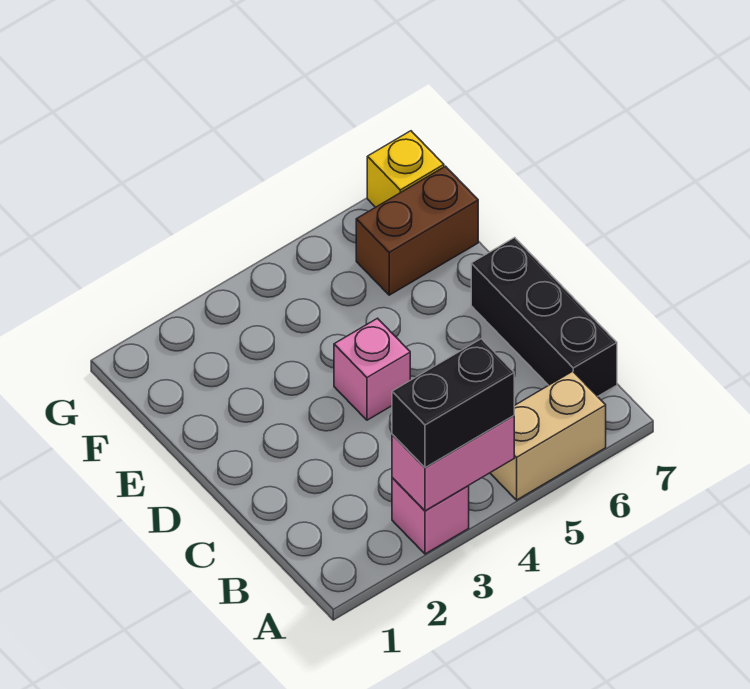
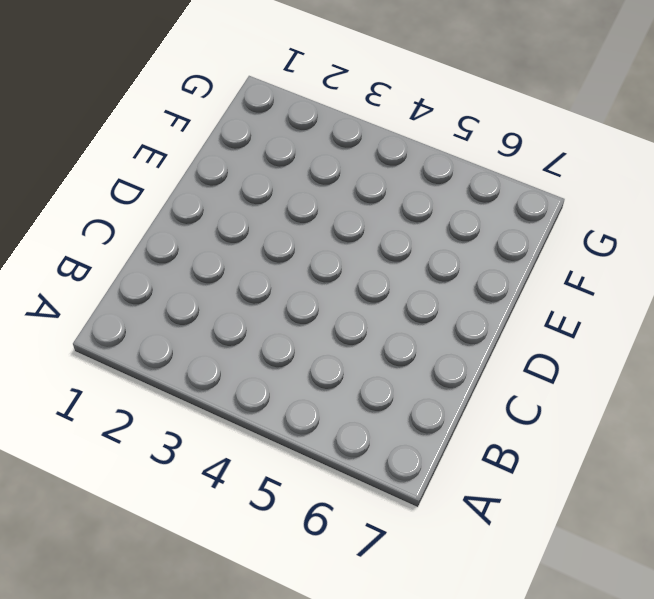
none -> pink brick A3 level 1
none -> tan brick A5:A6 level 1

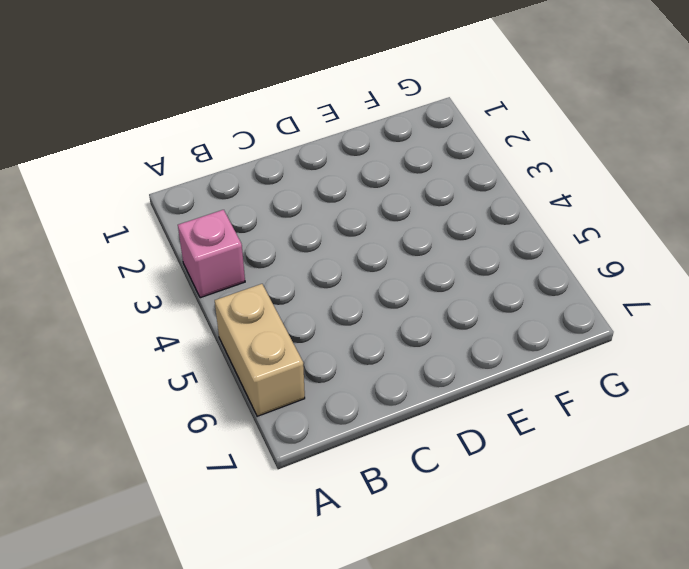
none -> black brick B7:D7 level 1
none -> pink brick D4 level 1

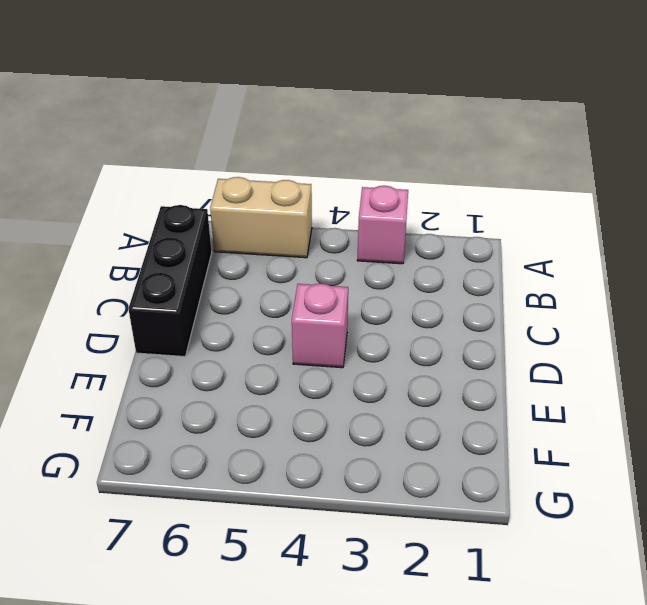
none -> brown brick F6:F7 level 1
none -> yellow brick G7 level 1

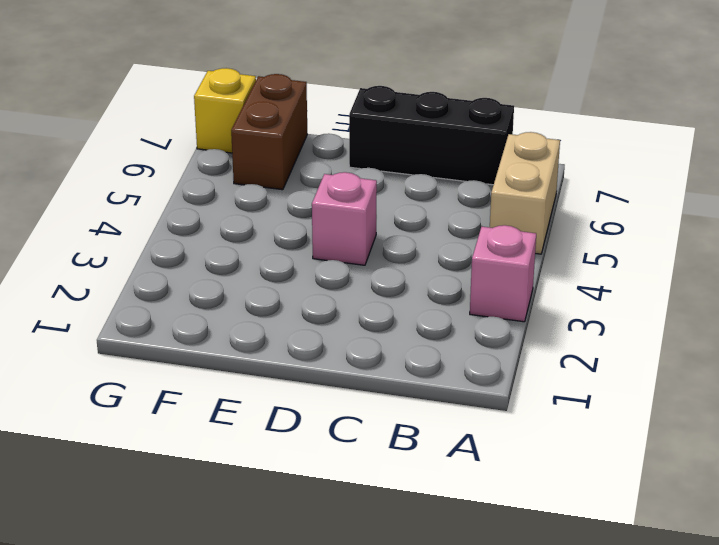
none -> pink brick A3:A4 level 2
none -> black brick A3:A4 level 3

